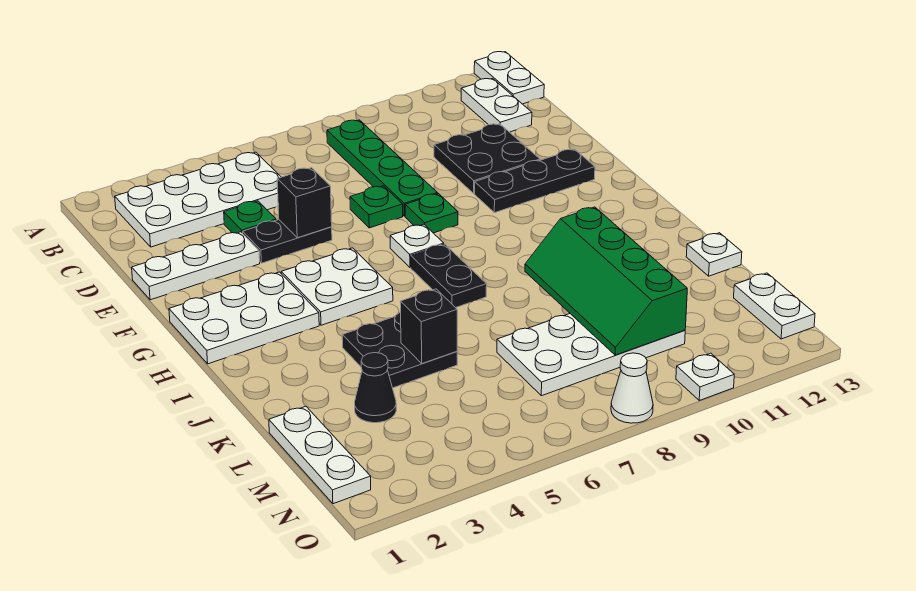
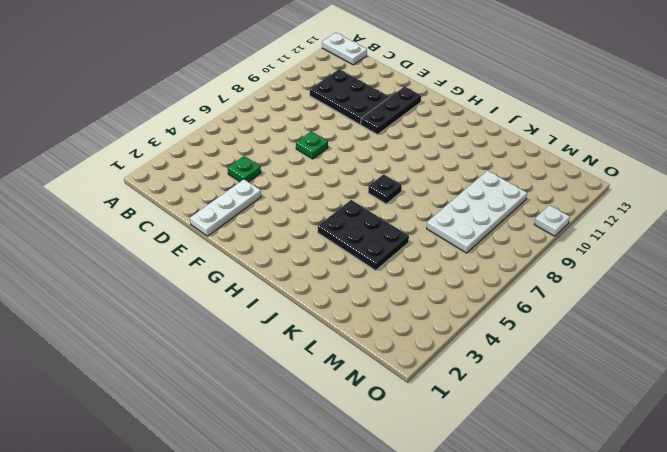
black plate C10:E11 level 1 -> black plate D10:E11 level 1
black plate I4:K5 level 1 -> black plate J4:K5 level 1
black plate I7 level 1 -> black plate H7:I7 level 1
none -> white plate B2:C5 level 1
none -> green plate B8:E8 level 1
none -> white plate B12:C12 level 1

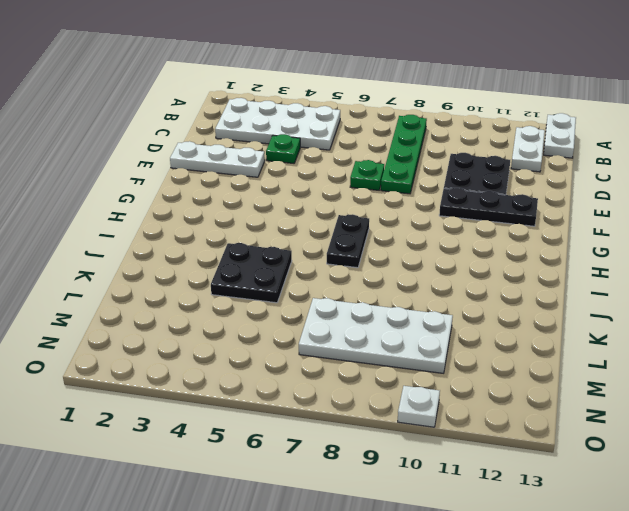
none -> black plate E4:E5 level 1
none -> green plate F8 level 1
none -> white plate G1:H3 level 1

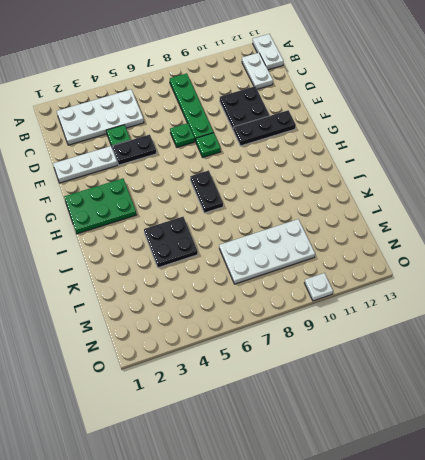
green plate G1:H3 level 1 -> white plate G1:H3 level 1
none -> white plate G4:H5 level 1
none -> white plate G7 level 1
none -> white plate K13 level 1

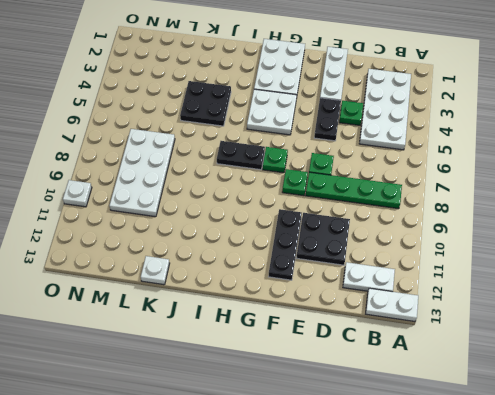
green plate G7 level 1 -> white plate G7 level 1
none -> white plate L1:N1 level 1
none -> black cone L3 level 1
none -> white plate M13:N13 level 1

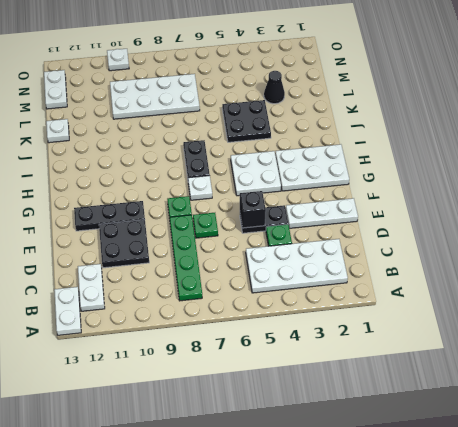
none -> white plate L1:N1 level 1
none -> white cone O8 level 1
none -> green slope J9:M10 level 2 top 10

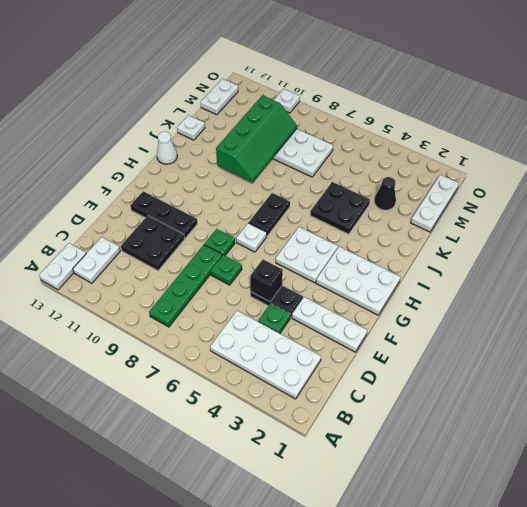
white cone I13 level 1 -> white cone O8 level 1
none -> black brick K5 level 2

